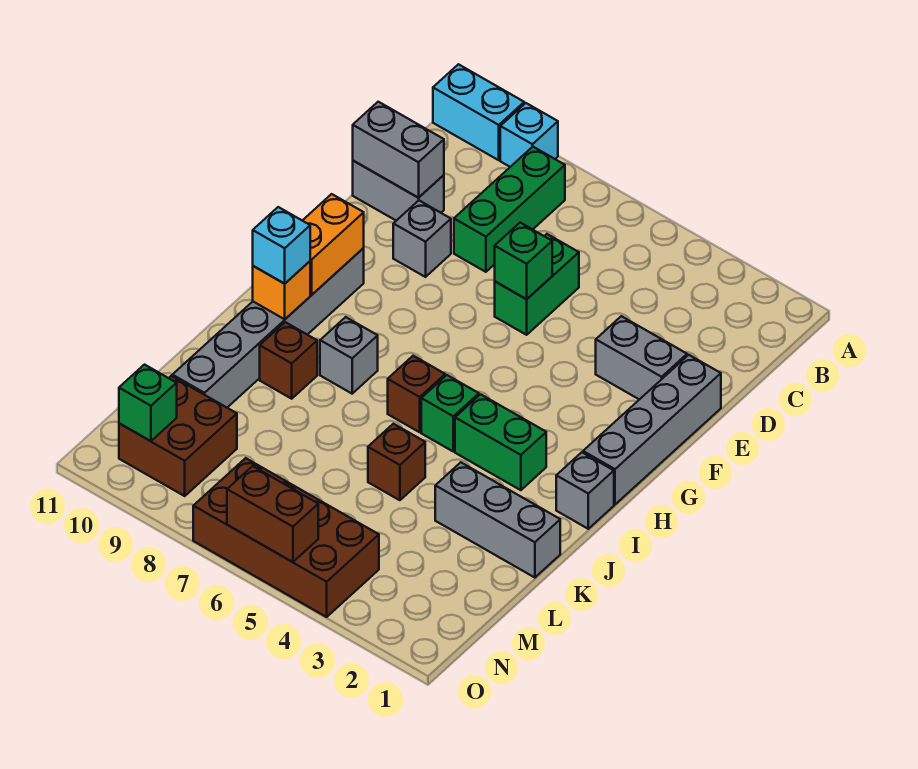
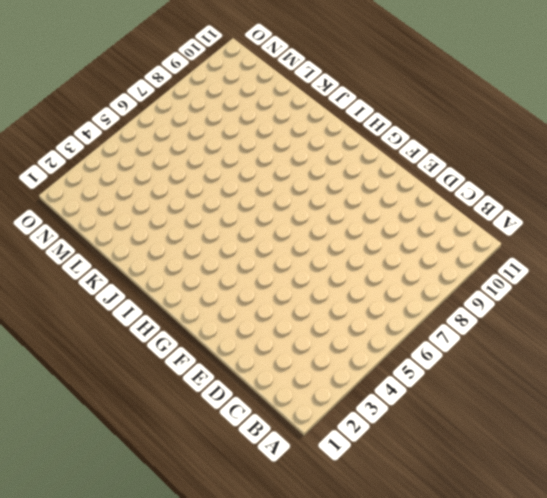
none -> cyan brick A9 level 1
none -> cyan brick A10:A11 level 1
none -> green brick B8:D8 level 1

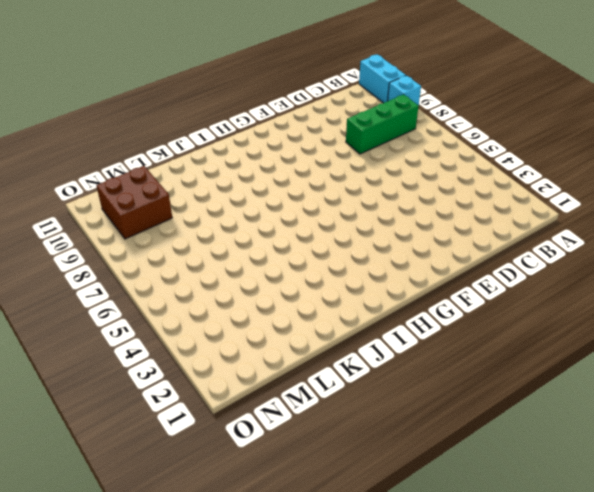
none -> green brick D6:E6 level 1
none -> grey brick D10:D11 level 1
none -> grey brick E1:H1 level 1

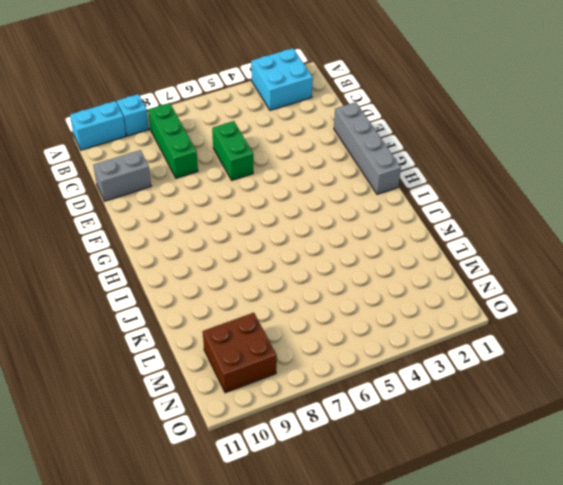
cyan brick A2:B3 level 1 -> none
none -> grey brick E2:E3 level 1
none -> grey brick E9 level 1
none -> grey brick G10:L10 level 1

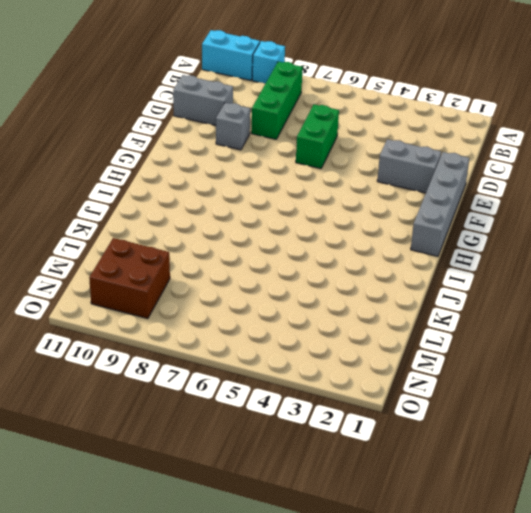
none -> grey brick G10:L10 level 1
none -> grey brick I1 level 1
none -> green brick I3:I4 level 1

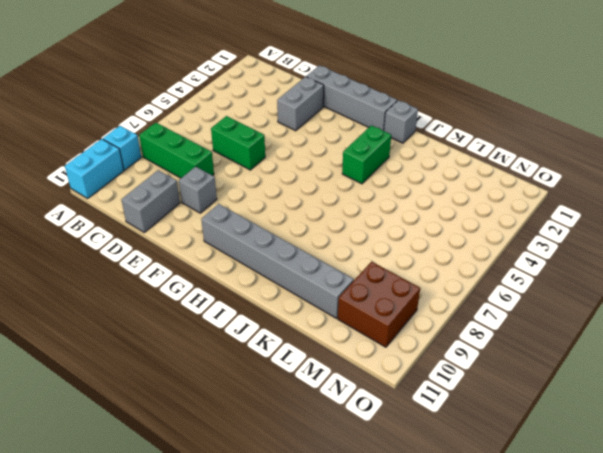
none -> green brick I5 level 1
none -> brown brick I6 level 1
none -> grey brick I8 level 1

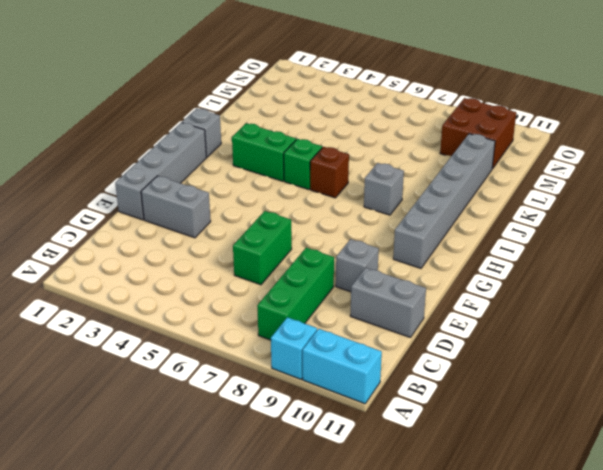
none -> brown brick J9 level 1
none -> grey brick K1:K3 level 1
none -> brown brick K5 level 1

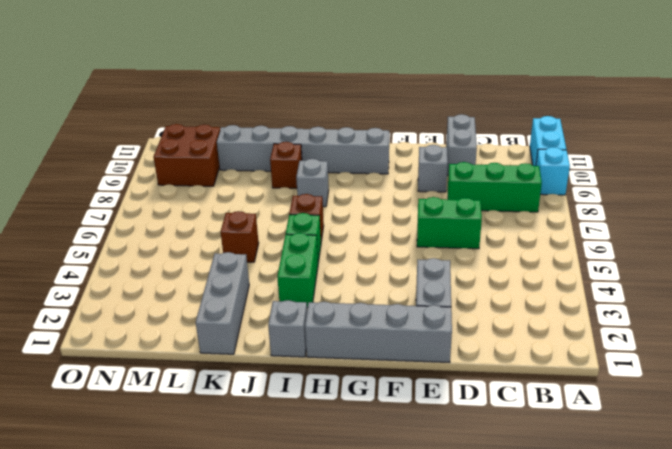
none -> brown brick N4:O7 level 1
none -> grey brick D10:D11 level 2
none -> green brick E6 level 2

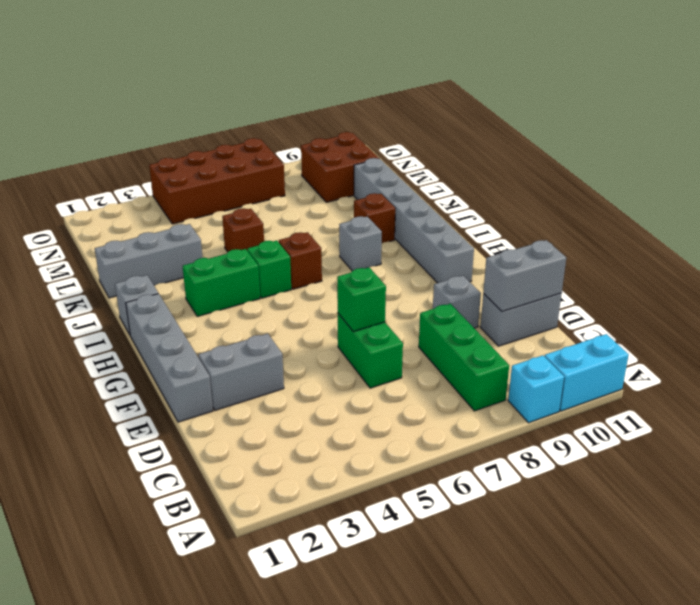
none -> orange brick G10:H10 level 2
none -> orange brick I10 level 2
none -> green brick N10 level 2

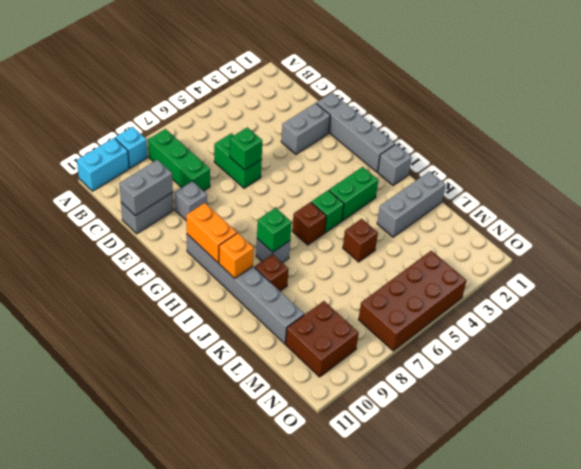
green brick I8 level 2 -> green brick N10 level 2
none -> brown brick O5:O6 level 2
none -> cyan brick I10 level 3

